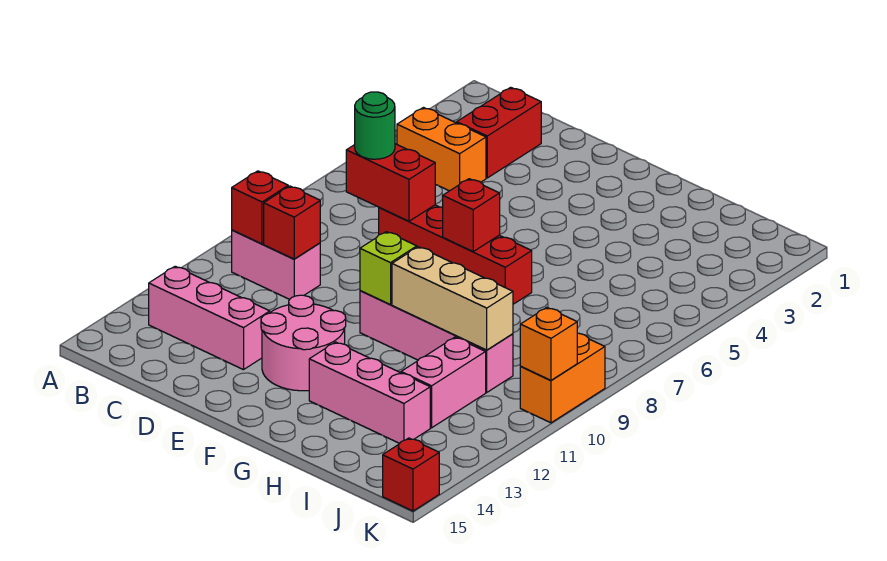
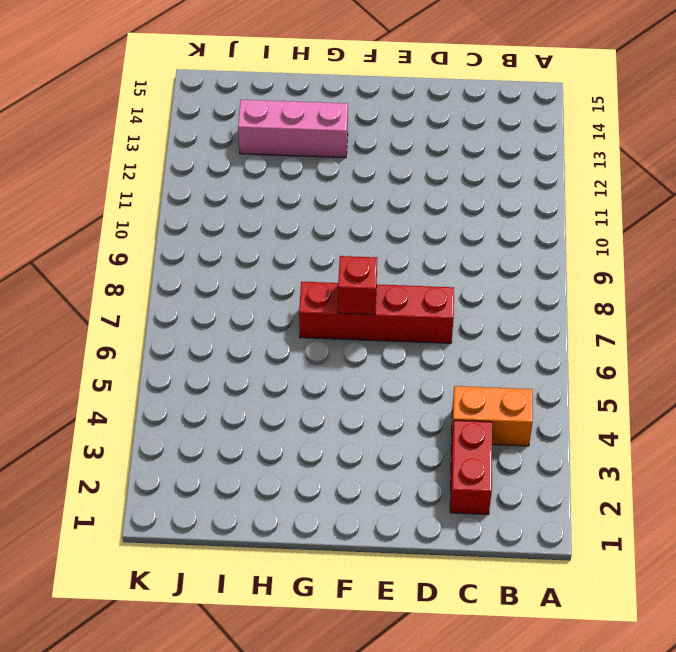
none -> pink brick B10:C10 level 1
none -> pink brick B13:D13 level 1
none -> pink round brick E12:F13 level 1

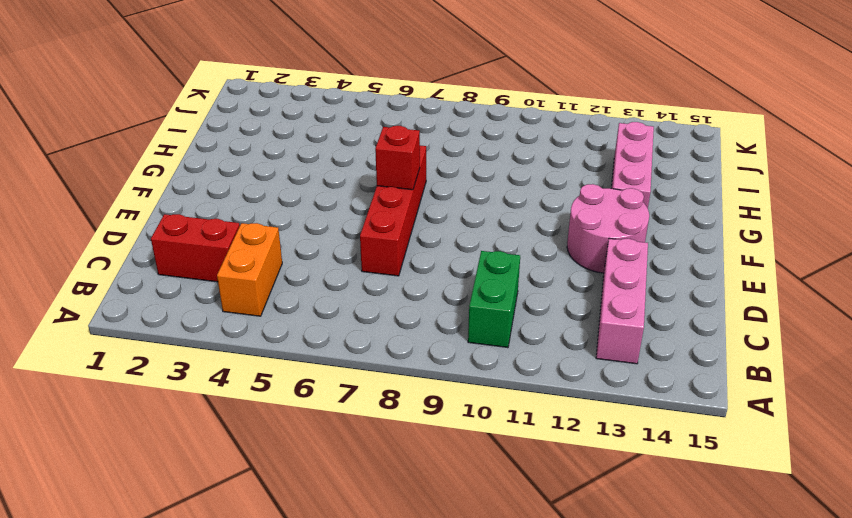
green brick B10:C10 level 1 -> pink brick B10:C10 level 1
none -> pink brick F10:I10 level 1
none -> pink brick I11:I12 level 1
none -> orange brick K9:K10 level 1

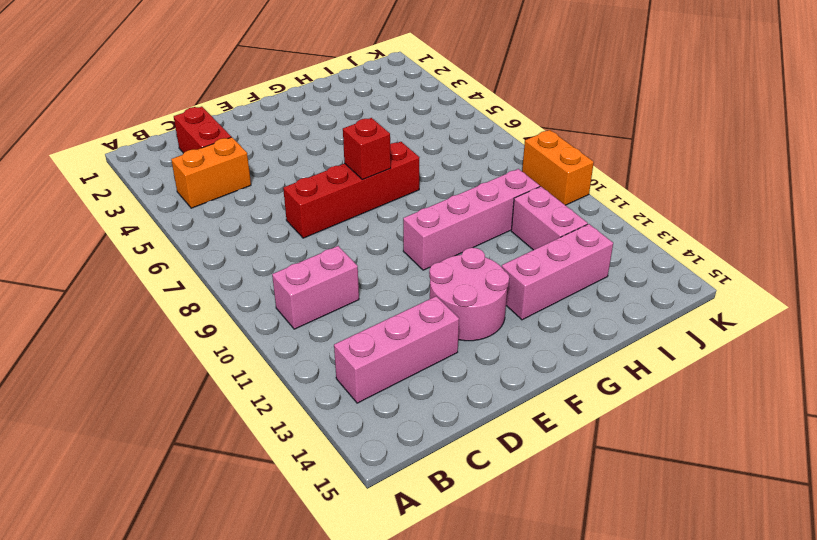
none -> red brick K15 level 1
none -> red brick B10 level 2
none -> red brick C7:D7 level 2

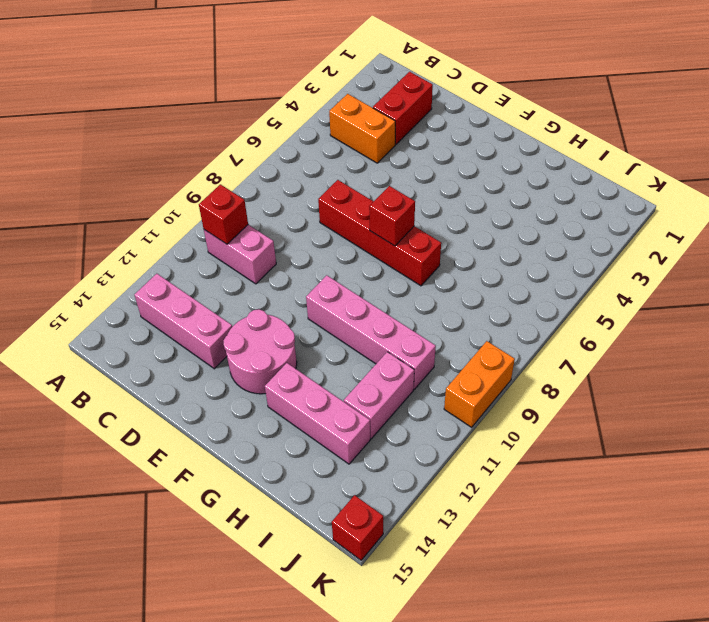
none -> red brick C7:D7 level 2
none -> red brick C10 level 2
none -> lime brick F10 level 2

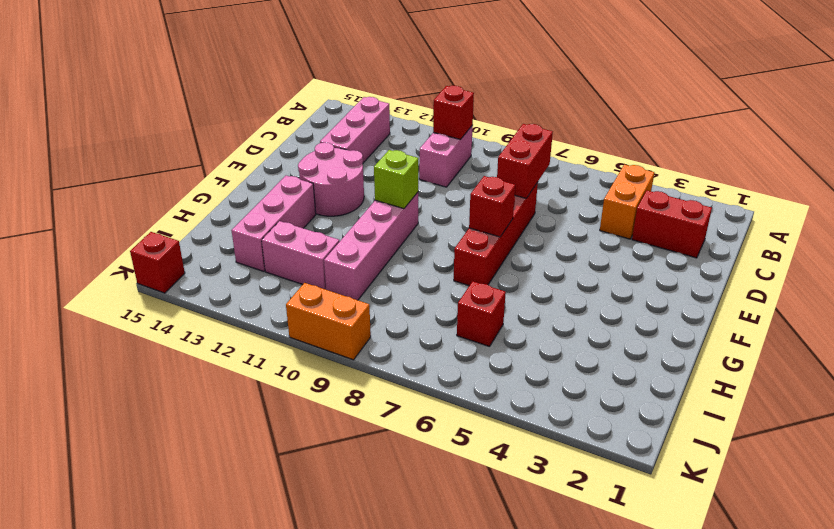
red brick I6 level 1 -> red brick C10 level 2
none -> tan brick G10:I10 level 2
none -> orange brick K10 level 2
none -> green round brick C7 level 3

